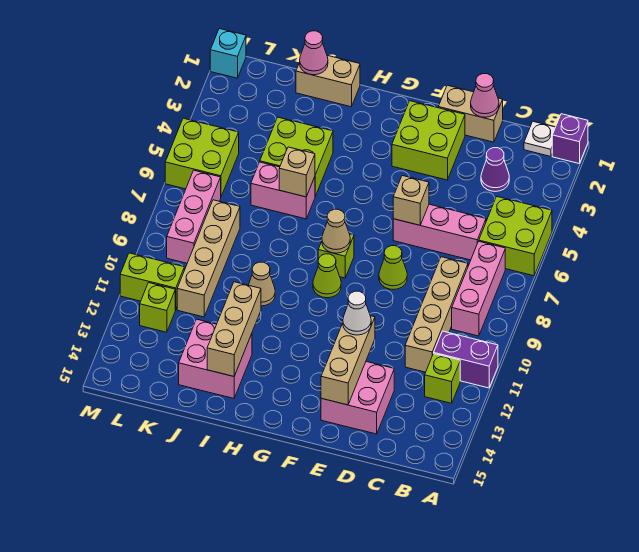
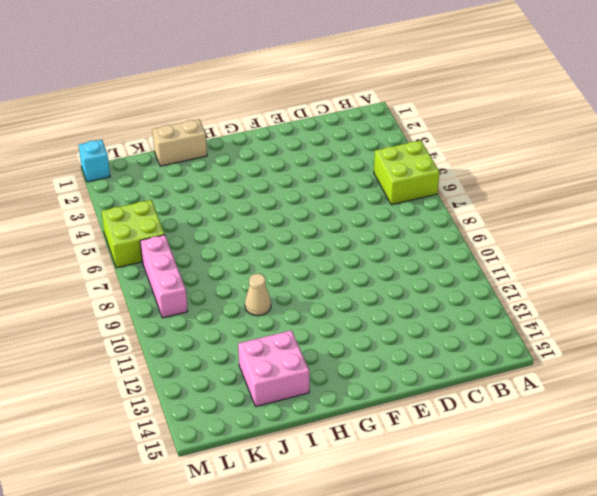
none -> purple brick A1 level 1
none -> purple brick A11:B11 level 1
none -> white plate B1 level 1
none -> pink brick B7:B9 level 1

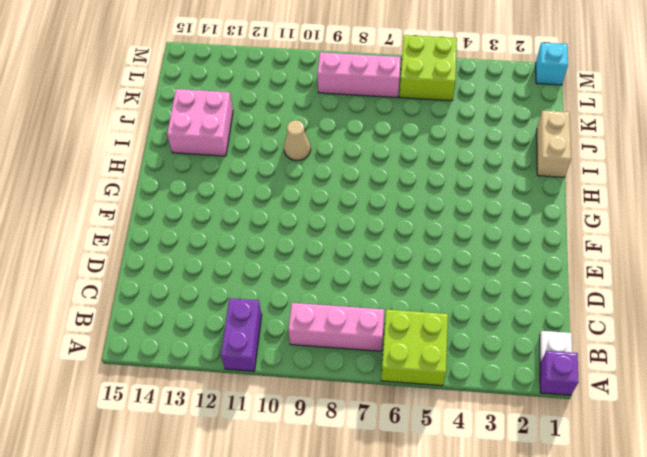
none -> lime brick B12 level 1
none -> purple cone C3 level 1
none -> pink brick C6:E6 level 1
none -> tan brick C8:C11 level 1

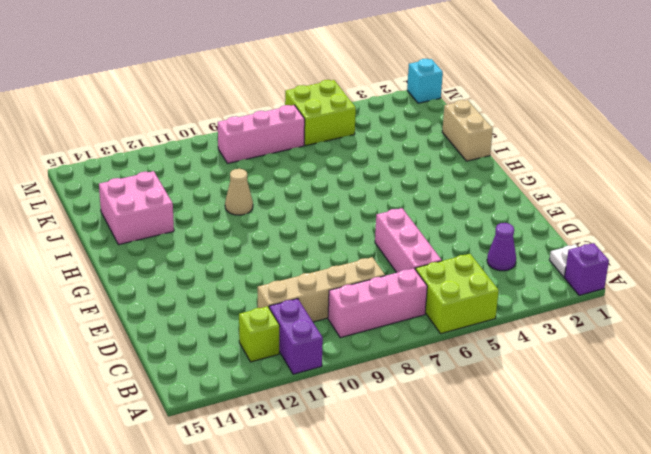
none -> tan brick D1:E1 level 1
none -> pink brick D13:E14 level 1
none -> lime brick E2:F3 level 1
none -> lime cone E8 level 1

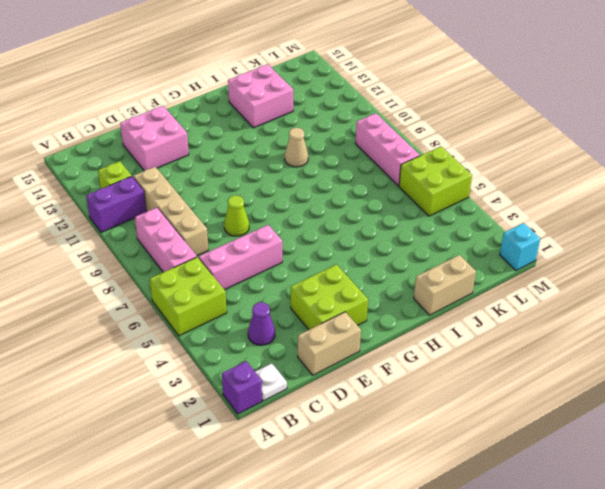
none -> lime brick G8 level 1
none -> lime cone G9 level 1
none -> lime brick I4:J5 level 1
none -> pink brick I6:J6 level 1

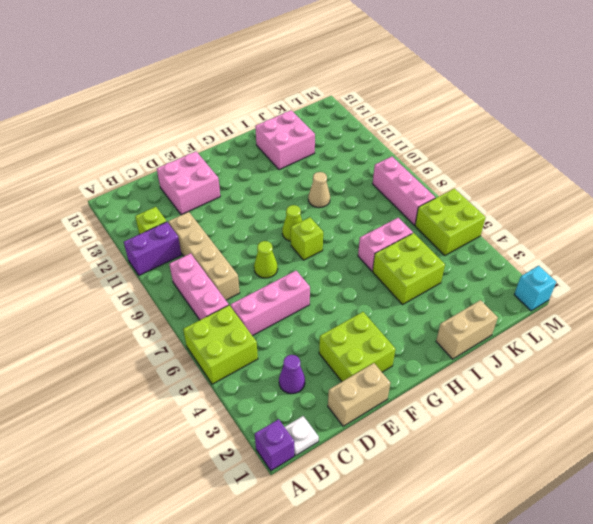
none -> tan brick K8:K11 level 1
none -> lime brick L11:M11 level 1
none -> lime brick L12 level 1
none -> pink cone D1 level 2

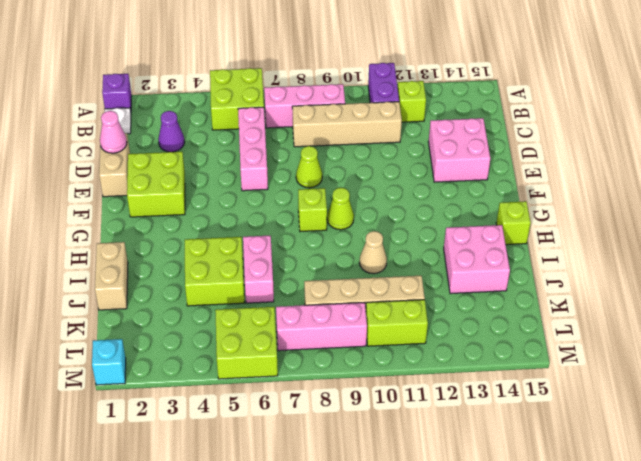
lime brick H15 level 1 -> lime brick L12 level 1
lime brick L10:L11 level 1 -> lime brick L11:M11 level 1
none -> tan brick E6 level 2
none -> tan brick E12:E14 level 2
none -> tan cone G8 level 2
none -> tan brick I6 level 2

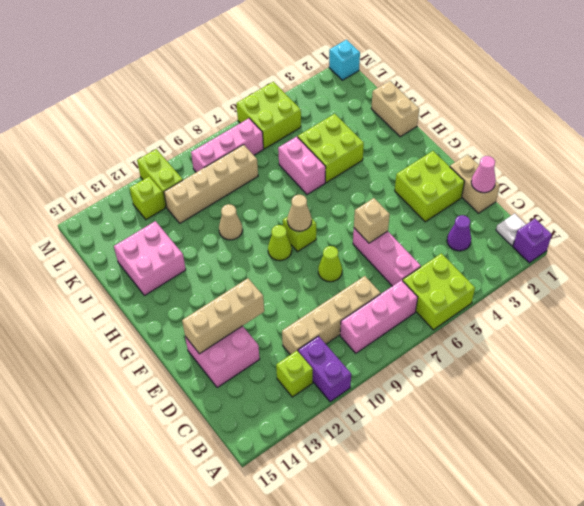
none -> tan brick I6 level 2
none -> tan brick I12:I14 level 2
none -> pink cone J1 level 2
none -> white cone E12 level 3

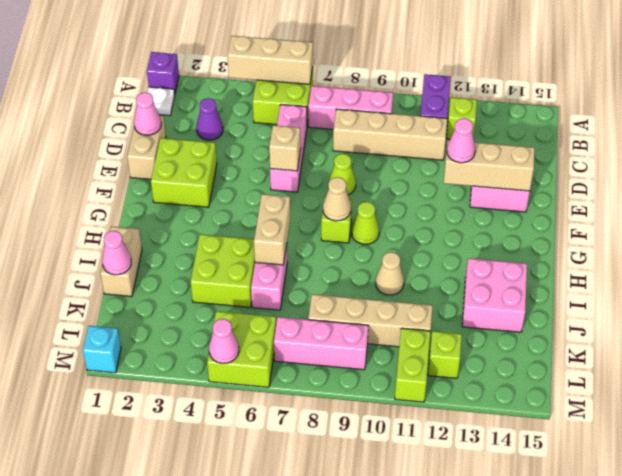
tan brick A4:A6 level 2 -> tan brick I12:I14 level 2
pink cone E12 level 3 -> white cone E12 level 3
tan brick H6:I6 level 2 -> tan brick I6 level 2
pink cone M5 level 2 -> none

